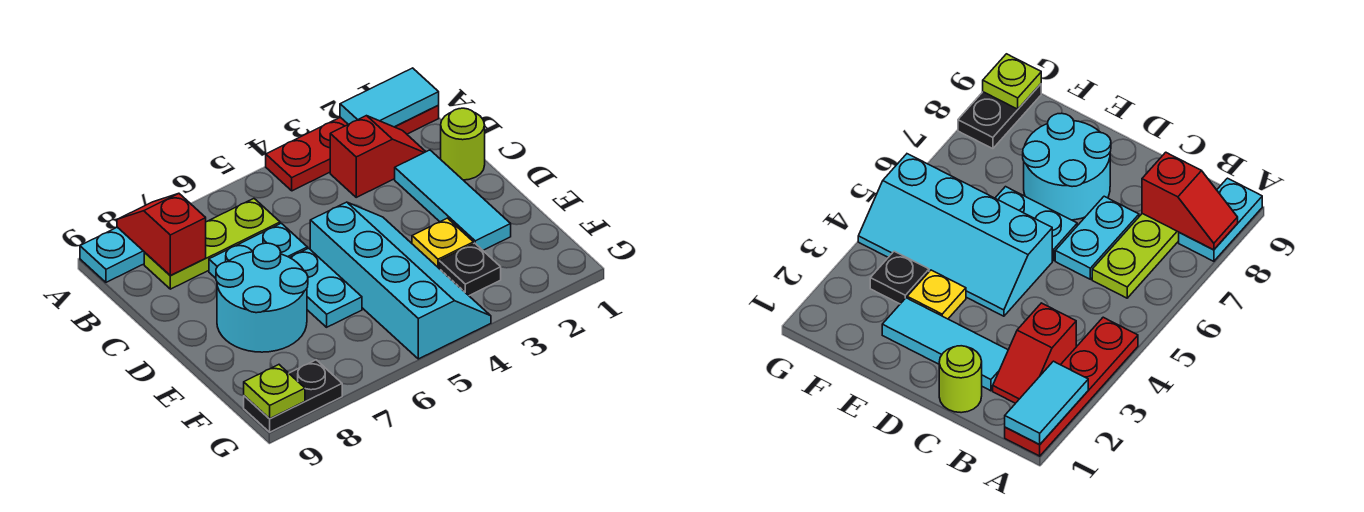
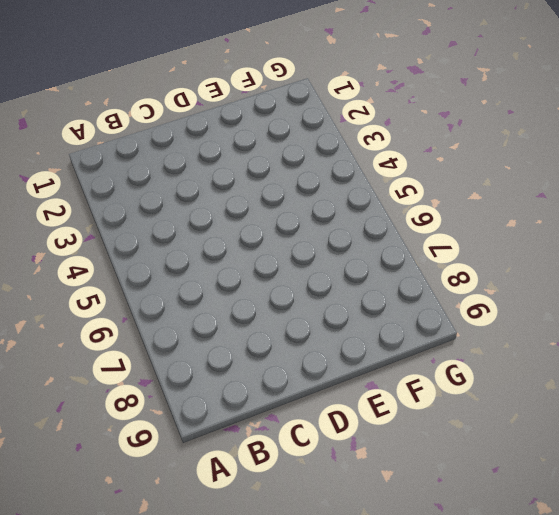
none -> red plate A1:A4 level 1
none -> cyan plate A8:A9 level 1
none -> red slope B2:B3 level 1 top 3

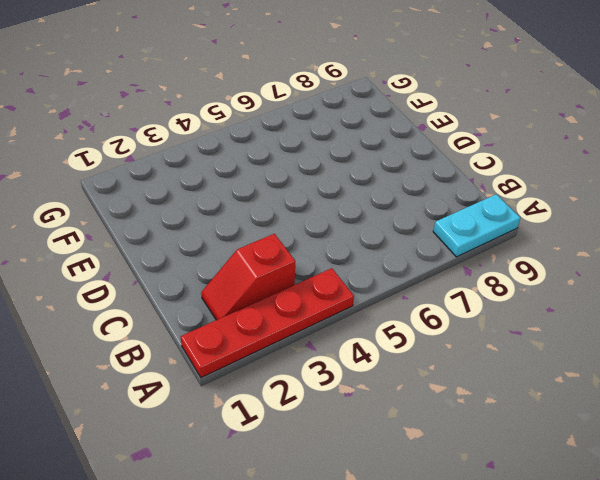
none -> lime plate B6:B8 level 1
none -> lime round brick C1 level 1
none -> cyan tile C2:E2 level 1

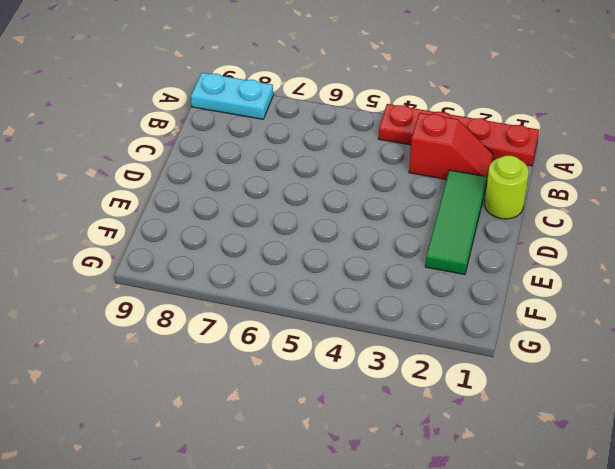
green tile C2:E2 level 1 -> cyan tile C2:E2 level 1
none -> lime plate B6:B8 level 1
none -> cyan plate C6:C7 level 1
none -> cyan slope D4:G5 level 1 top 5

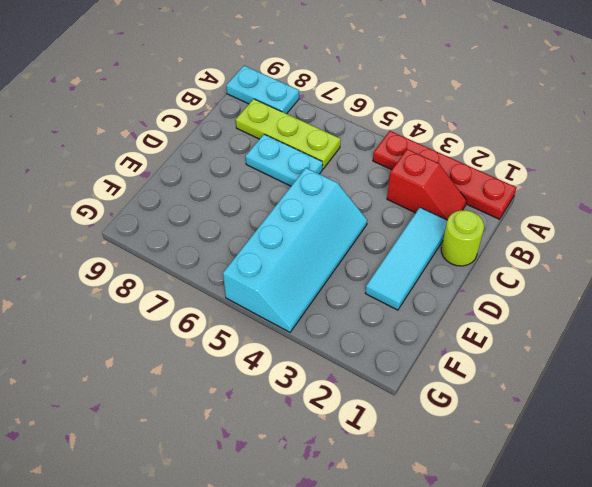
none -> cyan plate D6:E6 level 1
none -> cyan round brick D7:E8 level 1
none -> yellow plate E3 level 1

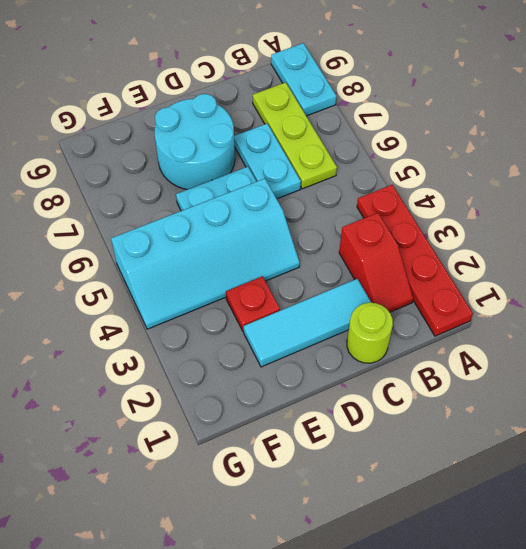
red plate E3 level 1 -> yellow plate E3 level 1
none -> black plate F3 level 1
none -> black plate G8:G9 level 1
none -> cyan tile A1:A2 level 2

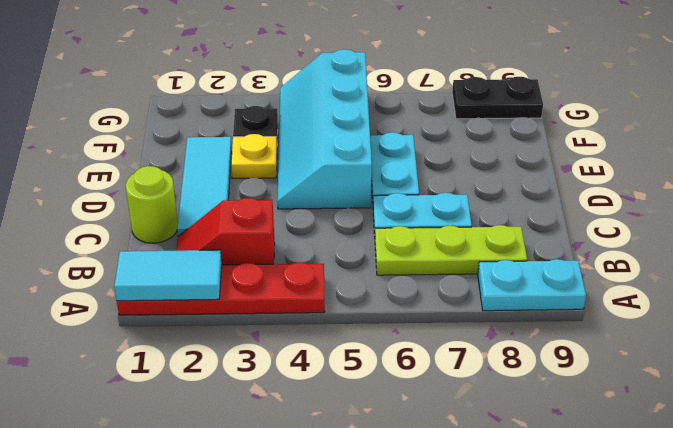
none -> cyan round brick D7:E8 level 1
none -> red slope A8:B8 level 2 top B
none -> lime plate G9 level 2

